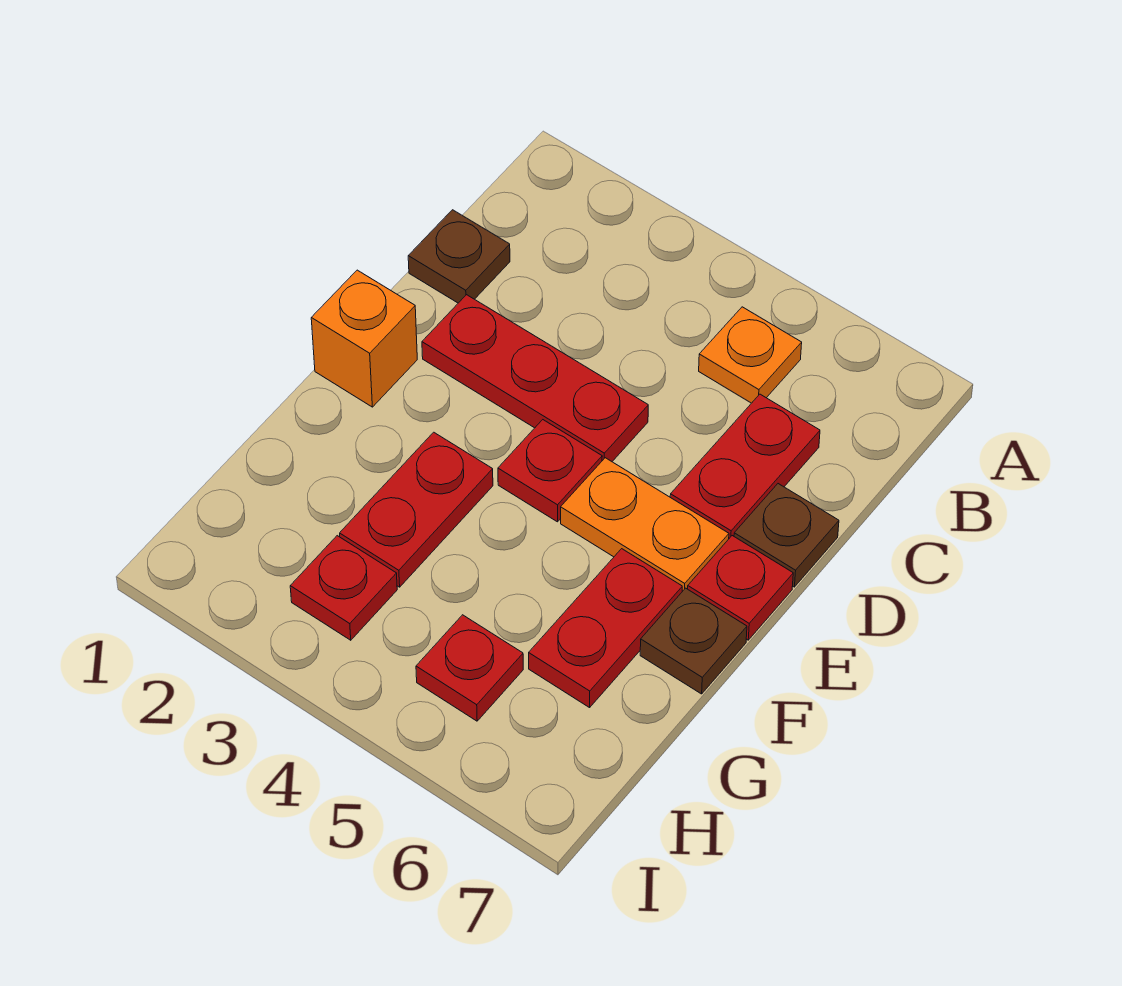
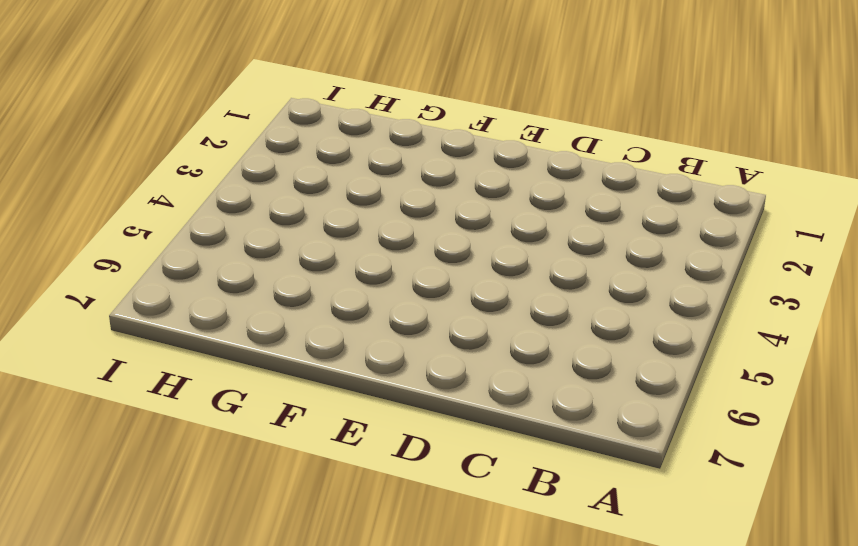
none -> orange plate B5 level 1
none -> brown plate C1 level 1
none -> red plate C6:D6 level 1

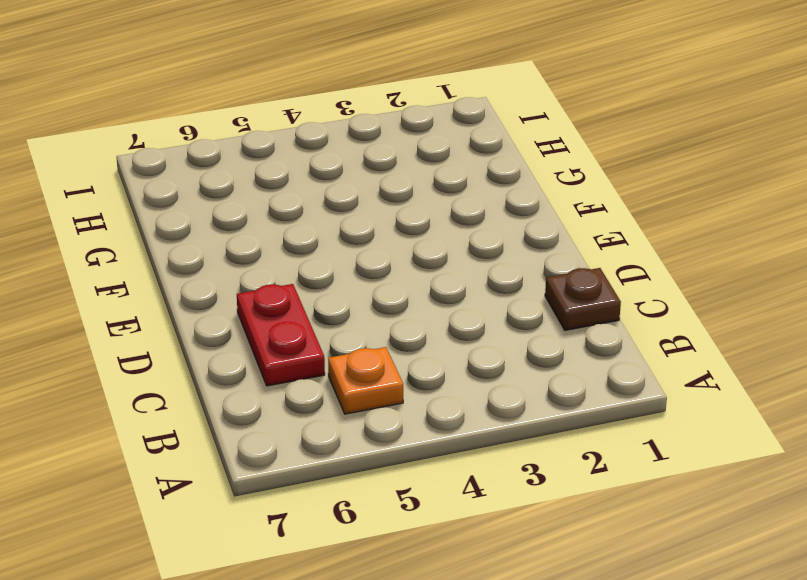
none -> red plate D2:D4 level 1
none -> brown plate D7 level 1
none -> orange brick E1 level 1

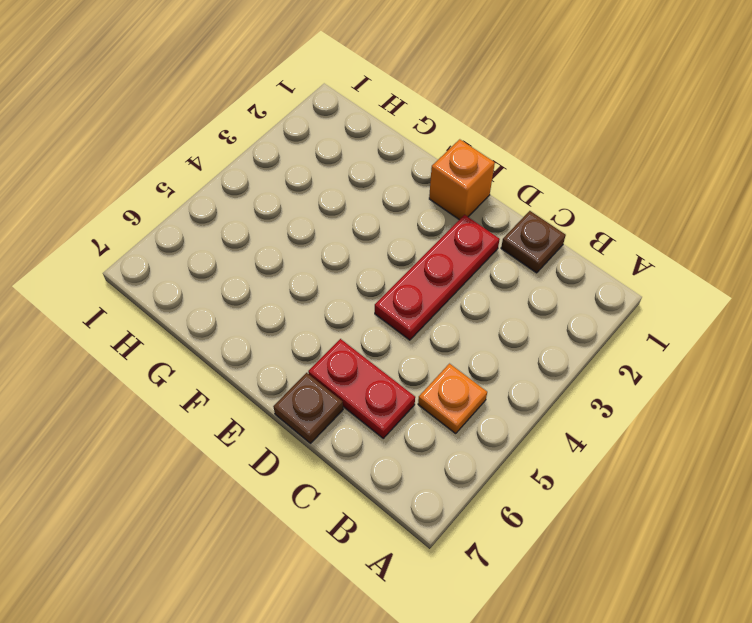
none -> red plate E4 level 1
none -> orange plate E5:E6 level 1
none -> red plate E7 level 1

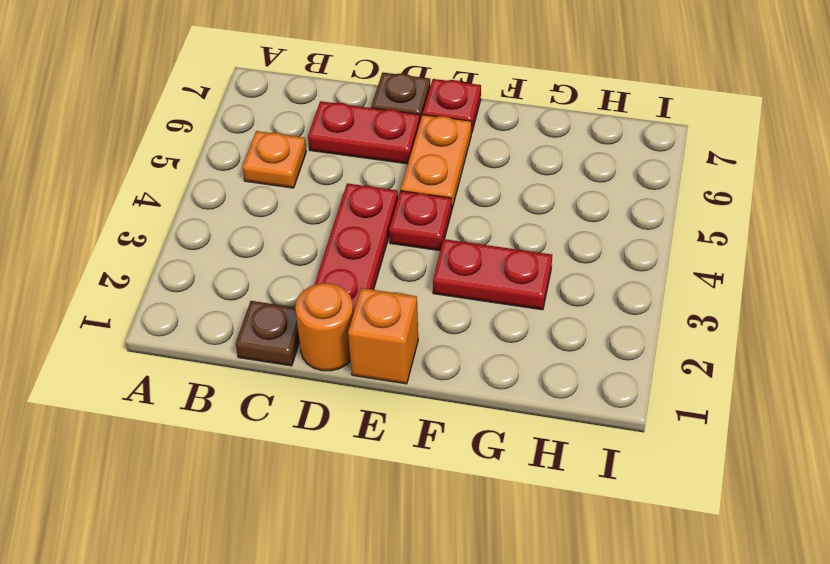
orange round brick D1 level 1 -> none
none -> red plate F6:G6 level 1
none -> brown plate F7 level 1
none -> red plate H3 level 1

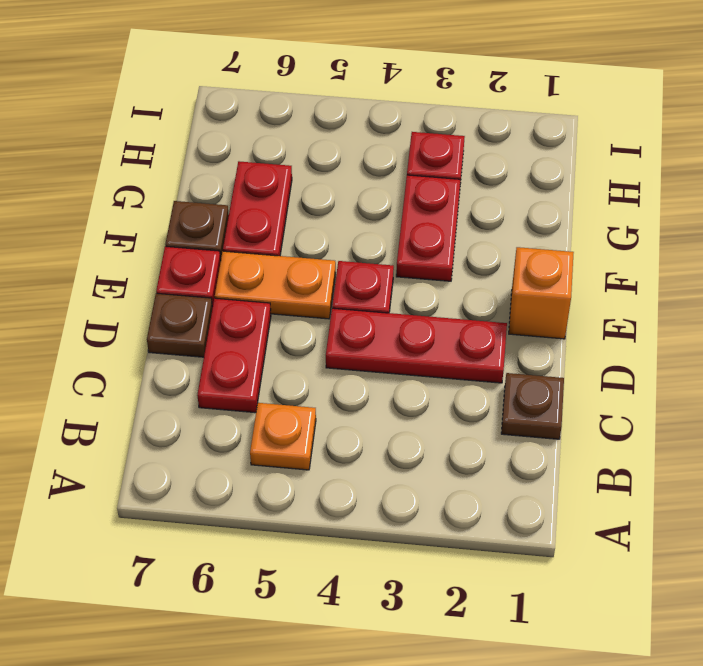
none -> red plate H5 level 1

